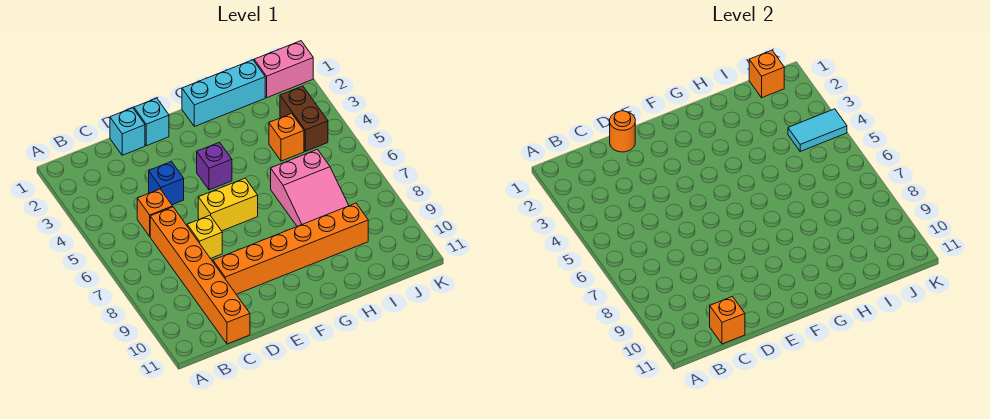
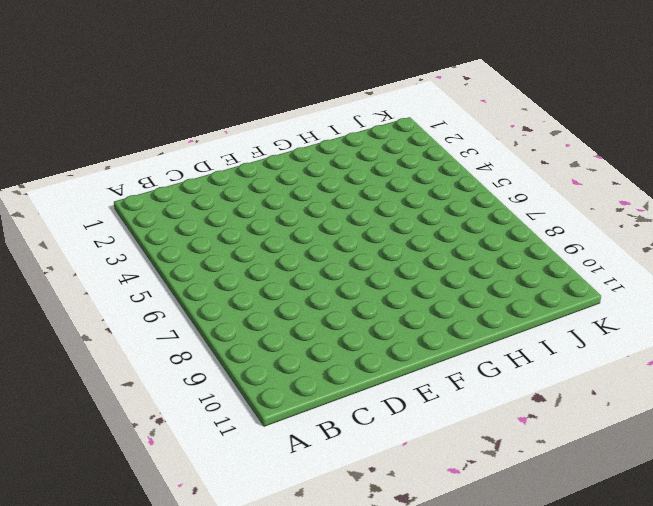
none -> orange brick C5 level 1
none -> orange brick C6:C11 level 1
none -> cyan brick D1 level 1

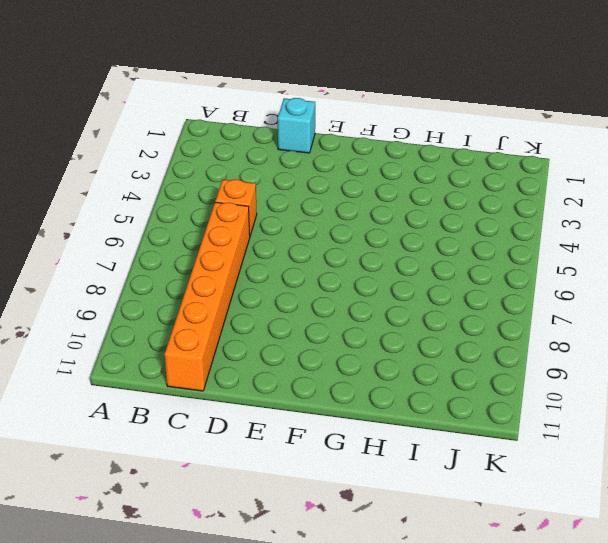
none -> blue brick D4 level 1
none -> yellow brick D7 level 1
none -> orange brick D9:I9 level 1

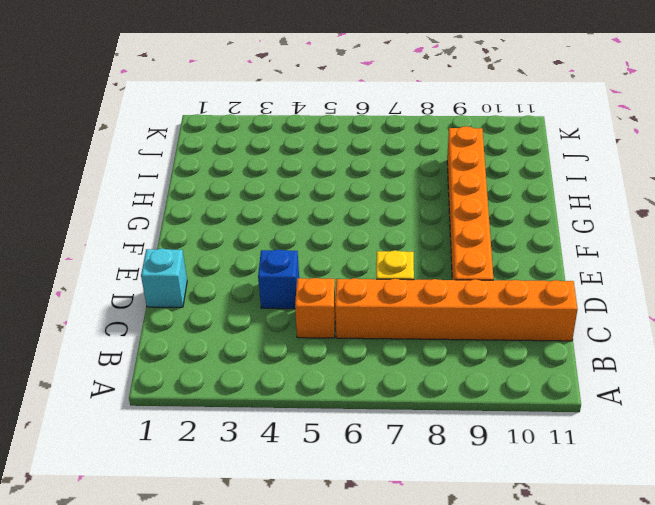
none -> cyan brick E1 level 1
none -> yellow brick E6:F6 level 1
none -> purple brick F4 level 1

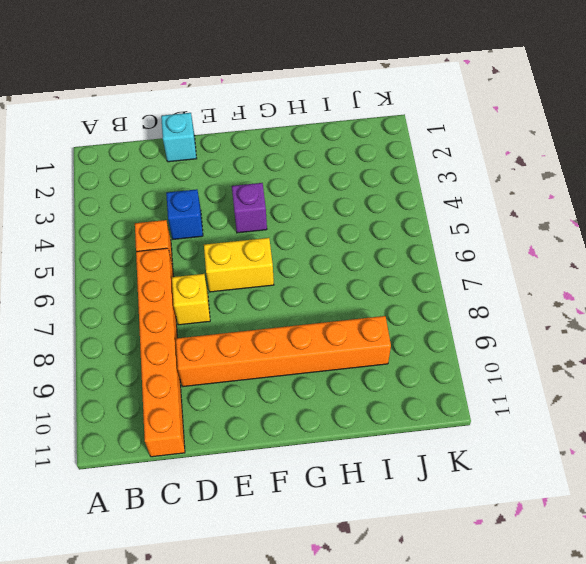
none -> cyan brick E1 level 1
none -> cyan brick G1:I1 level 1
none -> pink slope H6:I8 level 1 top 6

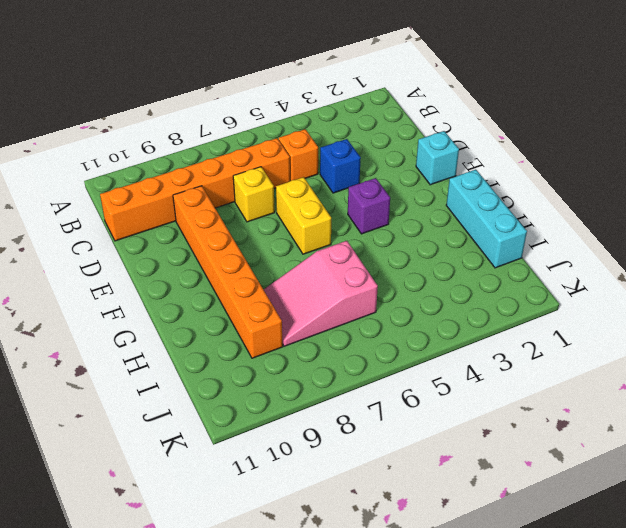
none -> cyan brick D1 level 1
none -> orange brick I4 level 1
none -> pink brick J1:K1 level 1

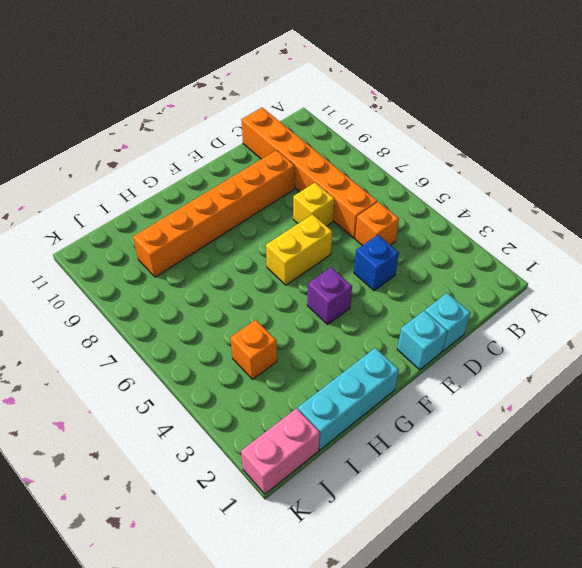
none -> pink slope H6:I8 level 1 top 6
none -> brown brick J3:J4 level 1
none -> orange brick C11 level 2

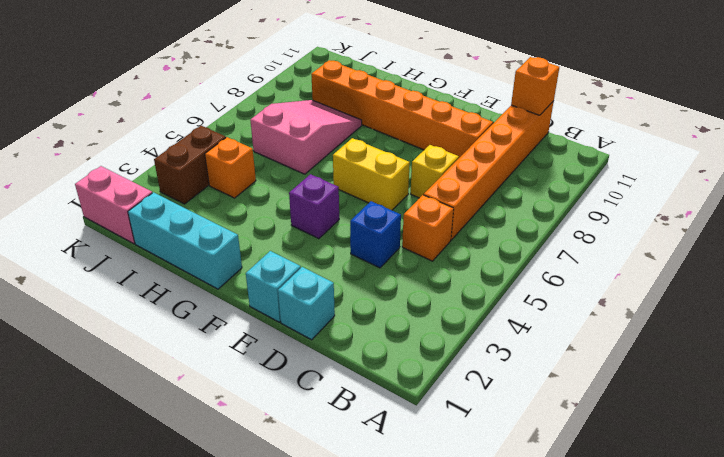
none -> orange round brick D1 level 2
none -> orange brick J1 level 2
none -> cyan tile J4:K4 level 2

